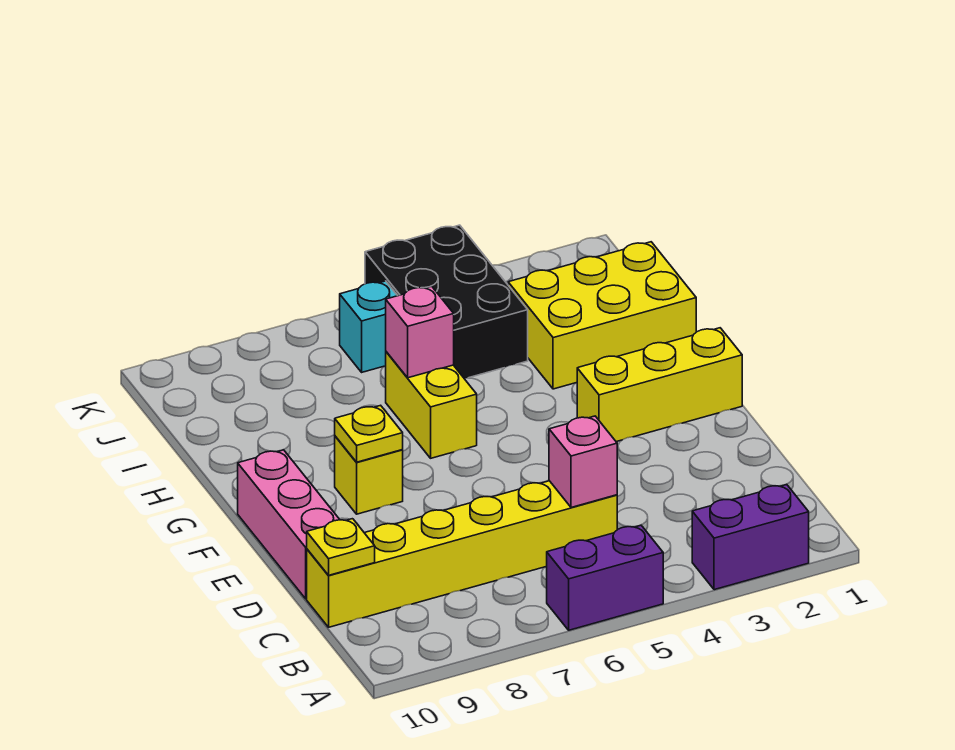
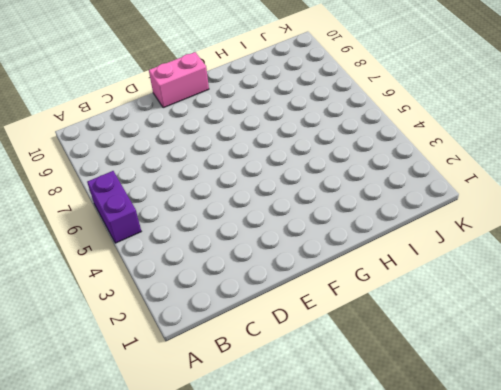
pink brick E10:F10 level 1 -> pink brick D10:F10 level 1
none -> purple brick A2:A3 level 1
none -> yellow brick C5:C10 level 1
none -> yellow brick F1:F3 level 1

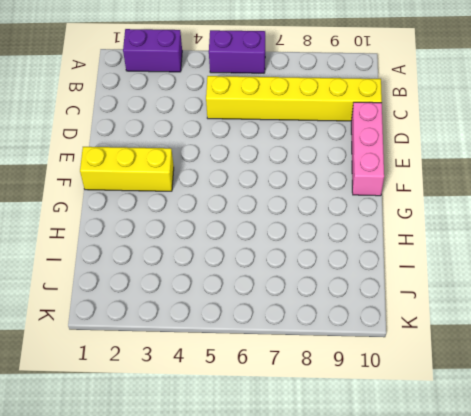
none -> yellow brick F8 level 1
none -> yellow brick G6:H6 level 1
none -> yellow brick H1:I3 level 1

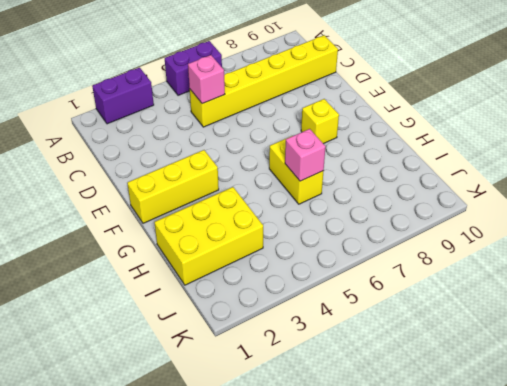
none -> pink brick D10:F10 level 1
none -> black brick I4:K5 level 1
none -> cyan brick J6 level 1

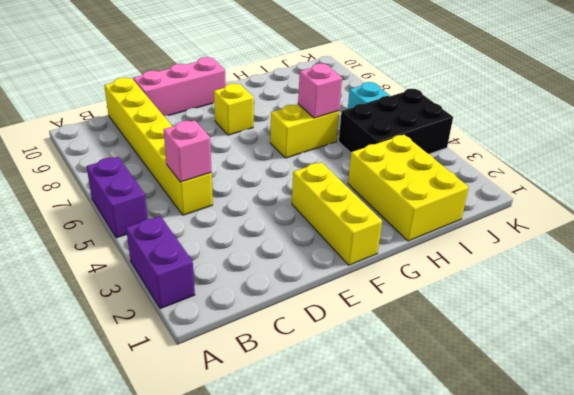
none -> yellow plate C10 level 2
none -> yellow plate F8 level 2

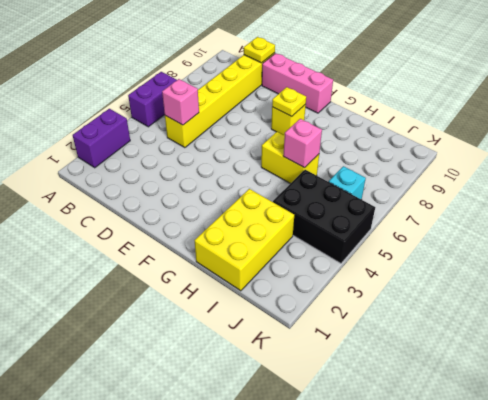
none -> yellow brick F1:F3 level 1

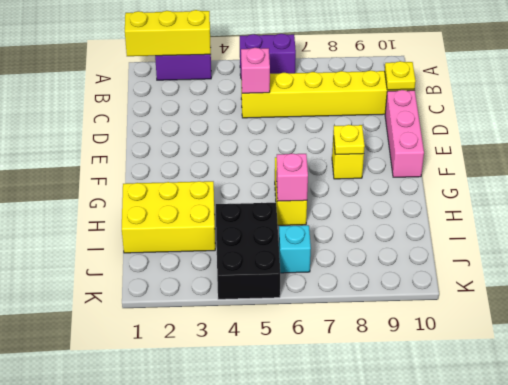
yellow brick A1:A3 level 2 -> yellow brick F1:F3 level 1

